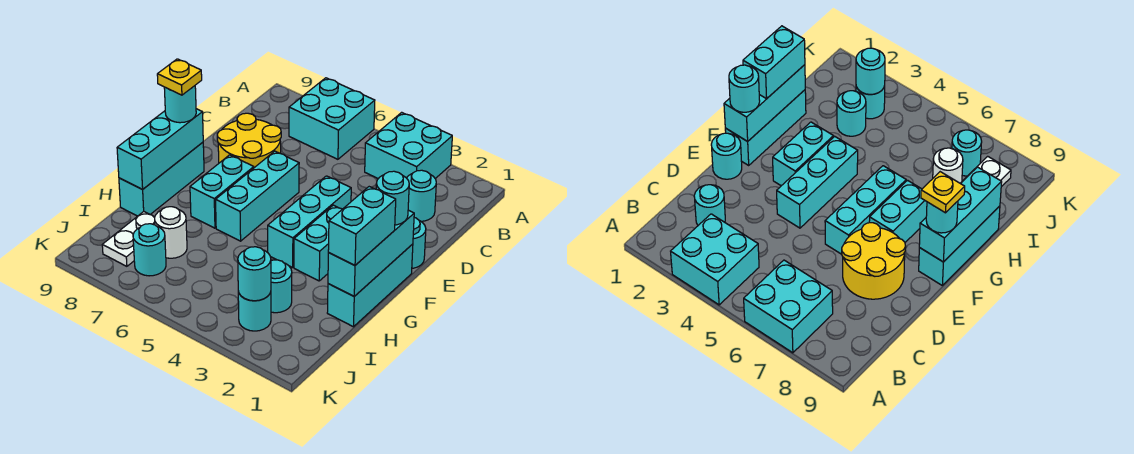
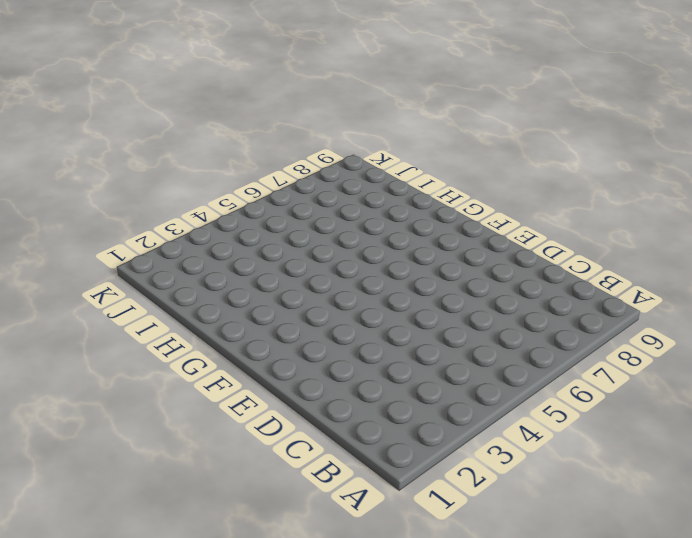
none -> cyan brick A3:B4 level 1
none -> cyan brick A6:B7 level 1
none -> cyan round brick C2 level 1

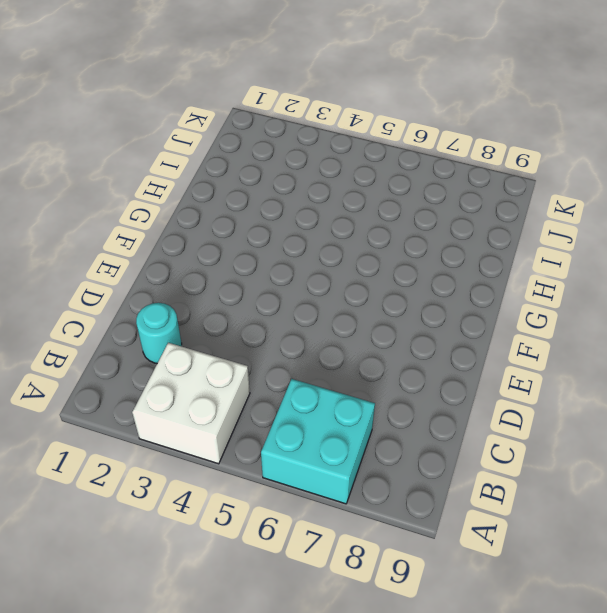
white brick A3:B4 level 1 -> cyan brick A3:B4 level 1
none -> yellow round brick D7:E8 level 1
none -> cyan round brick E1 level 1
none -> cyan brick E4:G4 level 1

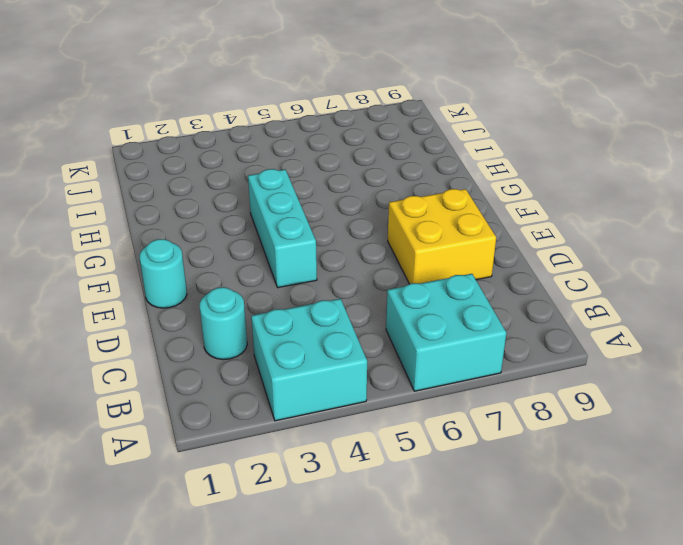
yellow brick D7:E8 level 1 -> yellow round brick D7:E8 level 1
none -> cyan brick E6:G6 level 1
none -> cyan brick F1:H1 level 1
none -> cyan brick F3:G3 level 1

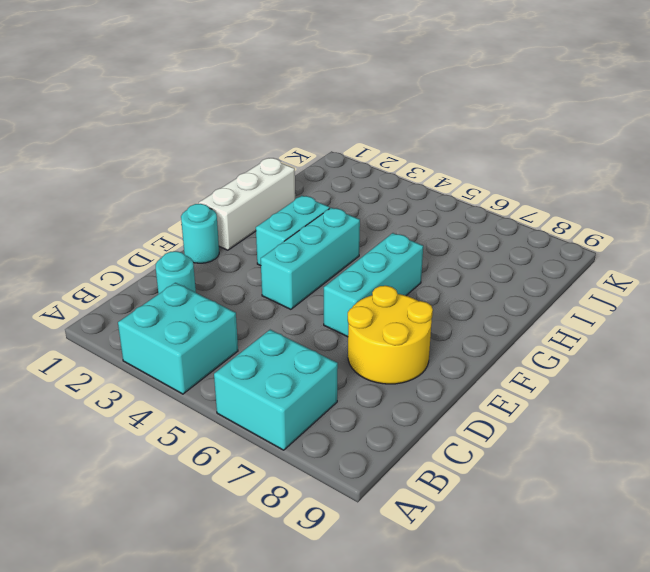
white brick F1:H1 level 1 -> cyan brick F1:H1 level 1
none -> cyan brick F7:G7 level 1
none -> cyan brick F9:H9 level 1
none -> cyan round brick I3 level 1

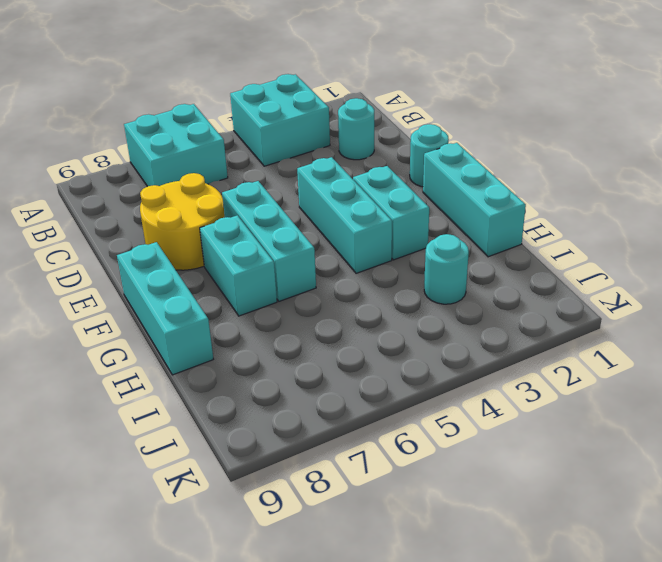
none -> white round brick I7 level 1
none -> white plate I8:J8 level 1
none -> cyan round brick J3 level 1

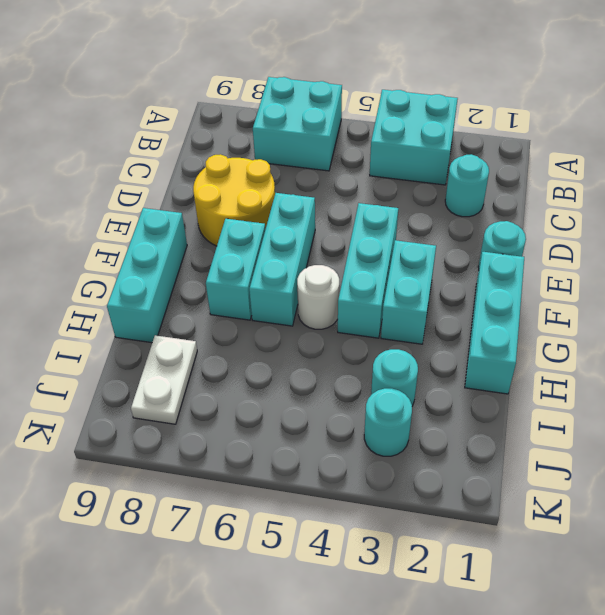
white round brick G5 level 1 -> white round brick I7 level 1
none -> cyan round brick J7 level 1
none -> cyan brick F1:H1 level 2
none -> cyan brick F9:H9 level 2

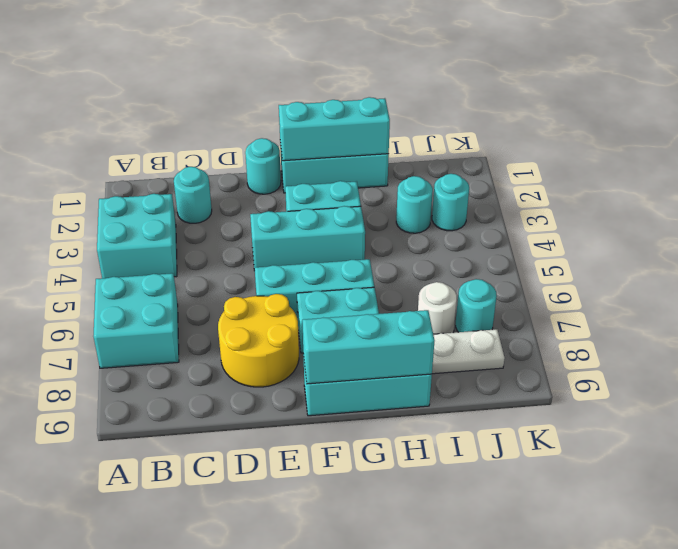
none -> cyan round brick J3 level 2
none -> cyan round brick F1 level 3
none -> cyan round brick F9 level 3

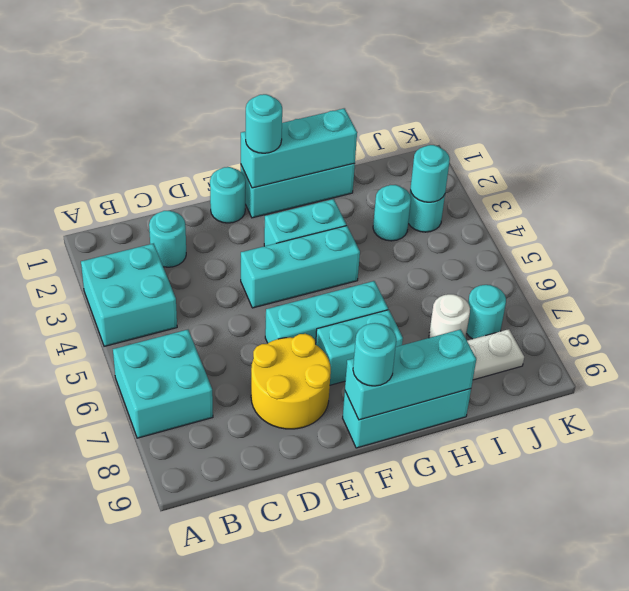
none -> cyan brick G1:H1 level 3
none -> yellow plate F9 level 4

